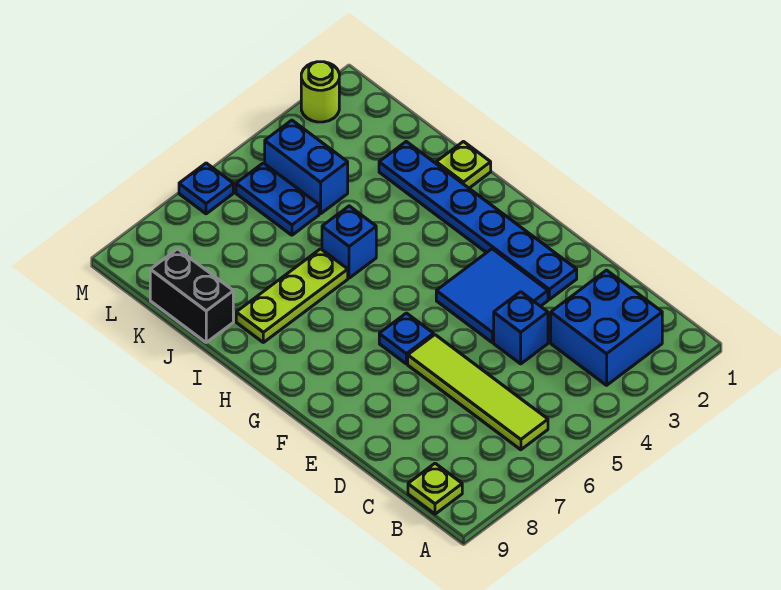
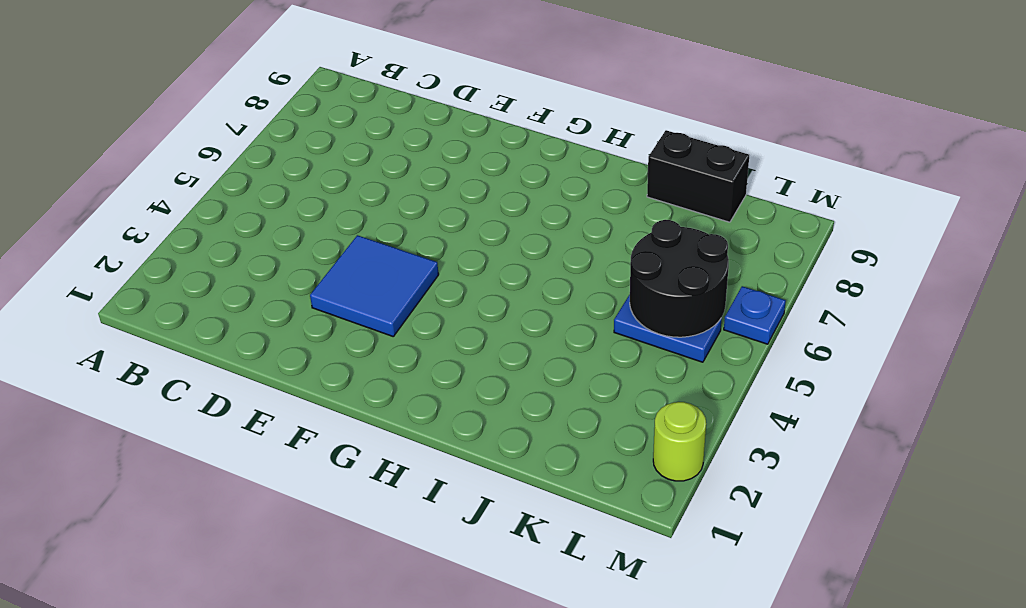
black round brick K5:L6 level 2 -> none
none -> blue brick B2:C3 level 1
none -> lime tile B6:E6 level 1
none -> lime plate B9 level 1

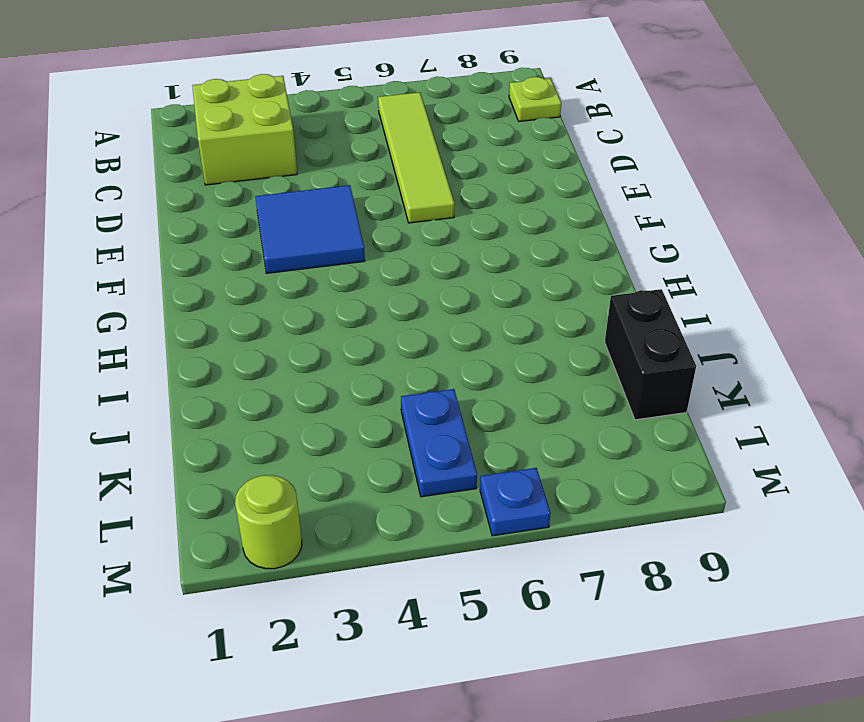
lime brick B2:C3 level 1 -> blue brick B2:C3 level 1
none -> blue brick D4 level 1
none -> blue plate E2:J2 level 1
none -> blue plate F6 level 1

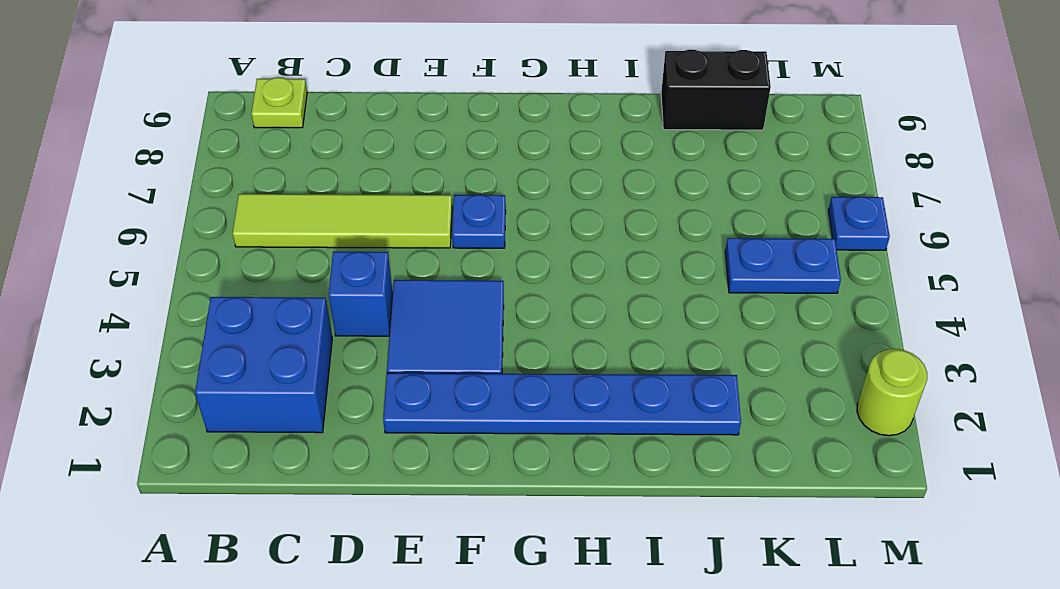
none -> lime plate I1 level 1
none -> blue brick I5 level 1
none -> lime plate I6:I8 level 1

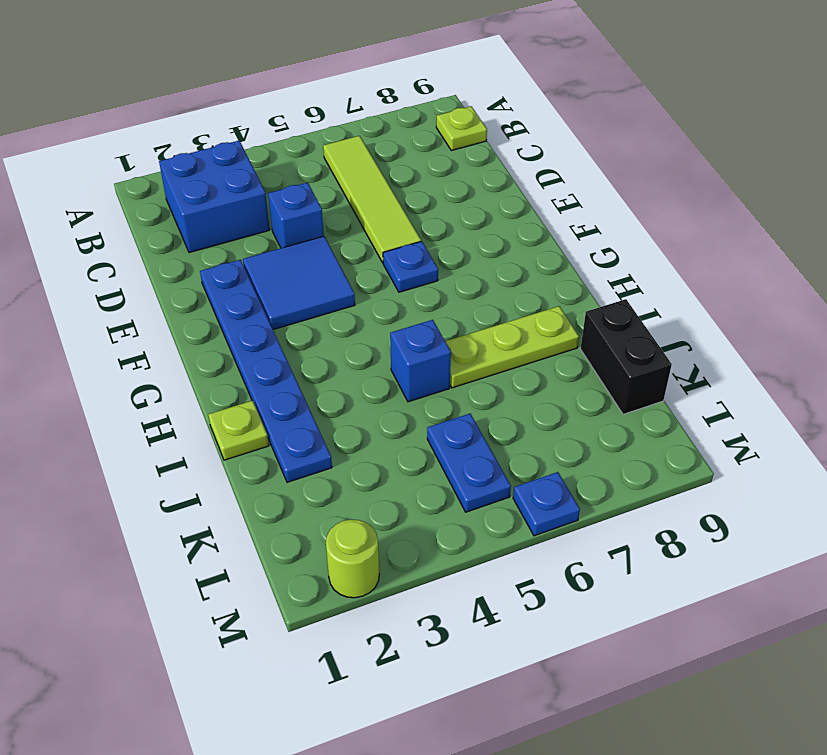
none -> blue brick K4:L4 level 1

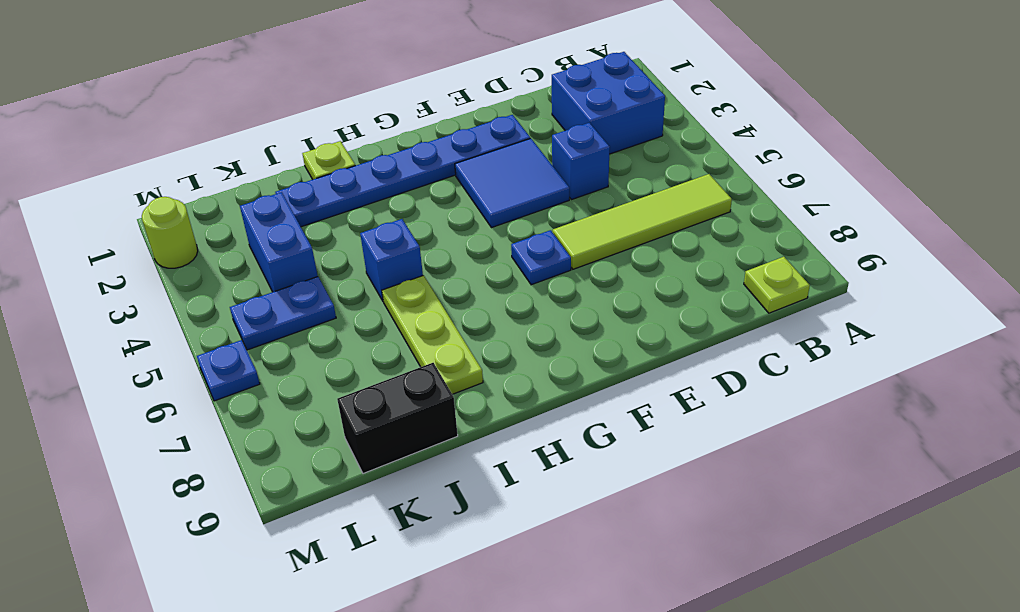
blue brick K3:K4 level 1 -> blue brick K4:L4 level 1

